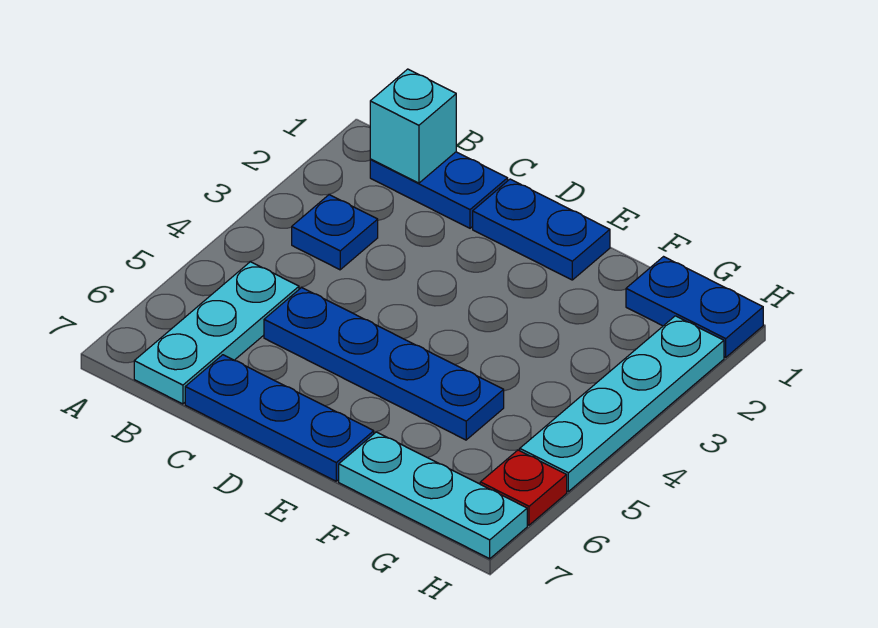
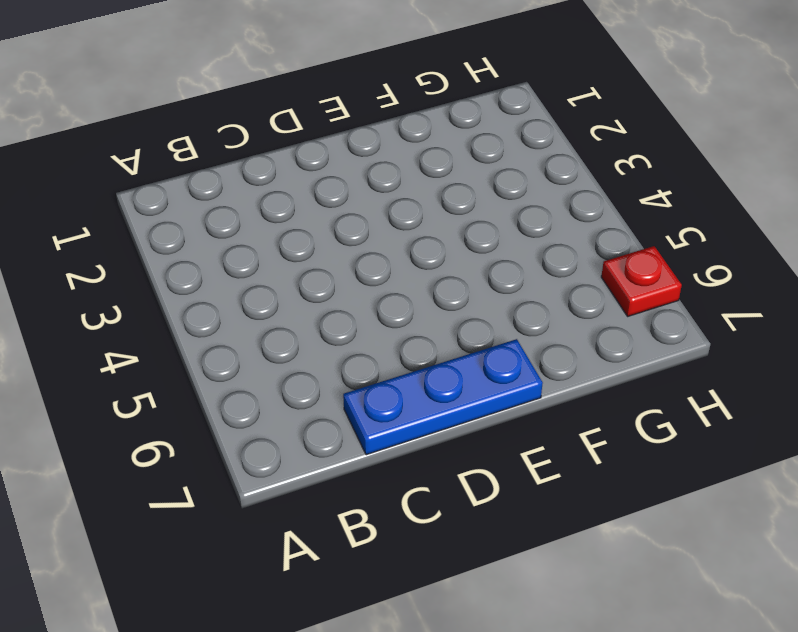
none -> blue plate B1:C1 level 1
none -> blue plate B3 level 1

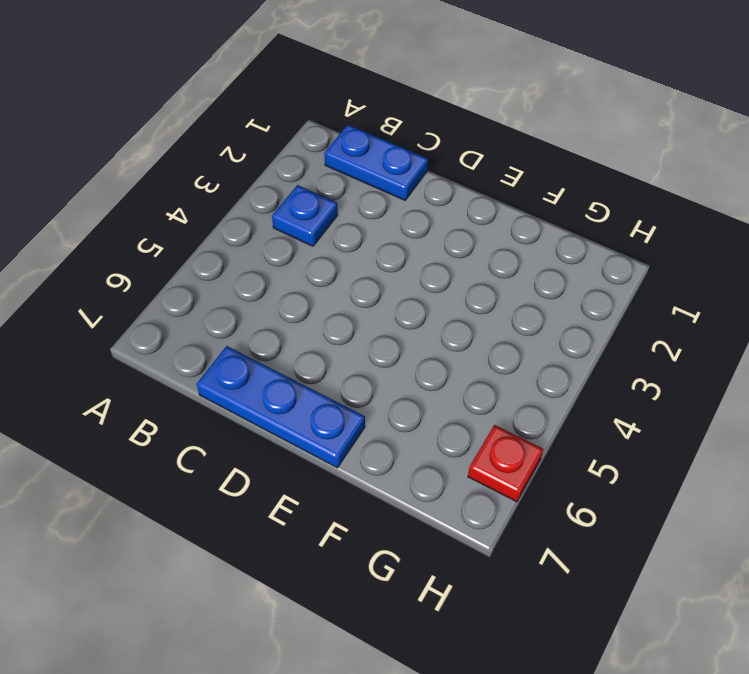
none -> cyan plate B5:B7 level 1
none -> blue plate C5:F5 level 1

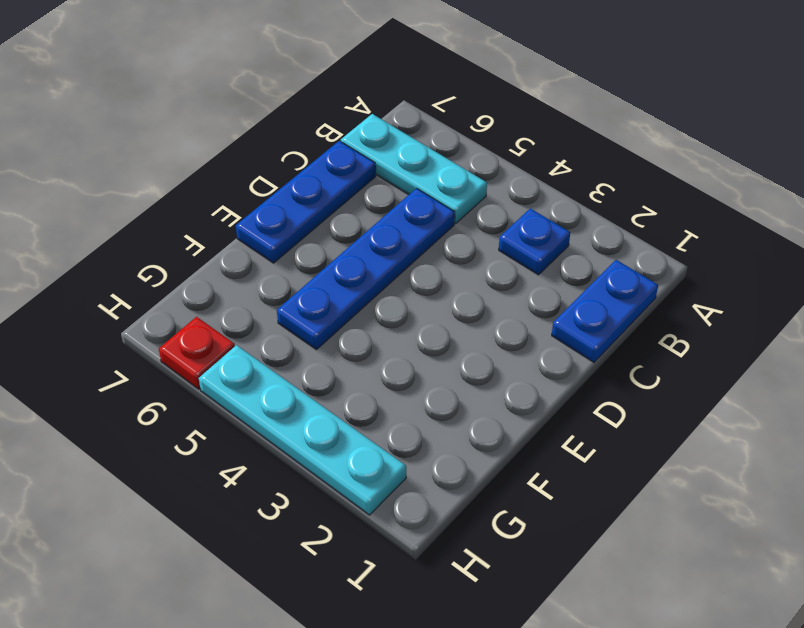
none -> blue plate D1:E1 level 1
none -> cyan plate F7:H7 level 1

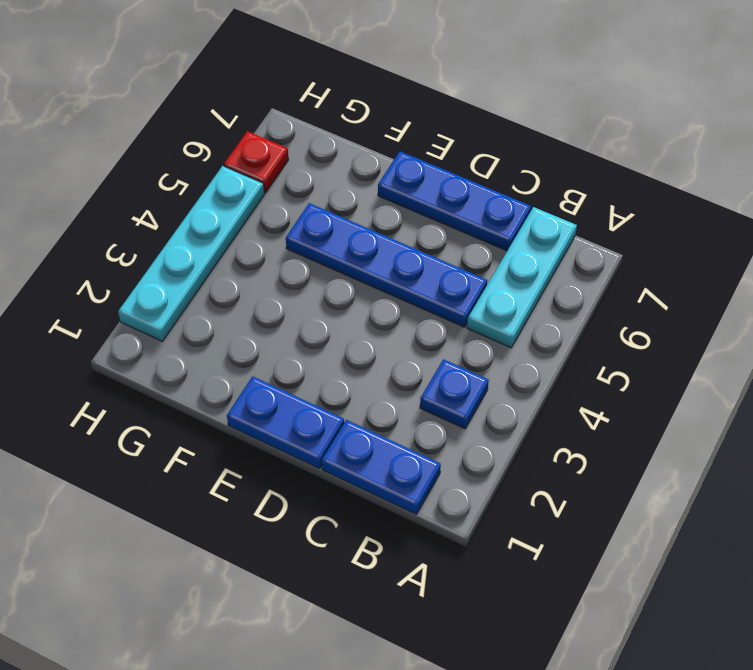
none -> cyan plate F7:H7 level 1
none -> blue plate G1:H1 level 1

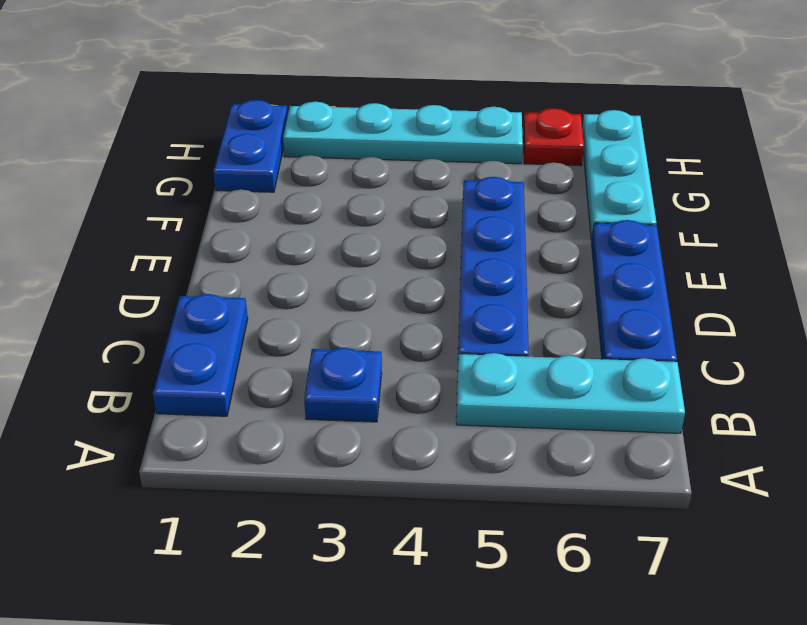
none -> blue plate D1:E1 level 1
none -> cyan brick B1 level 2

